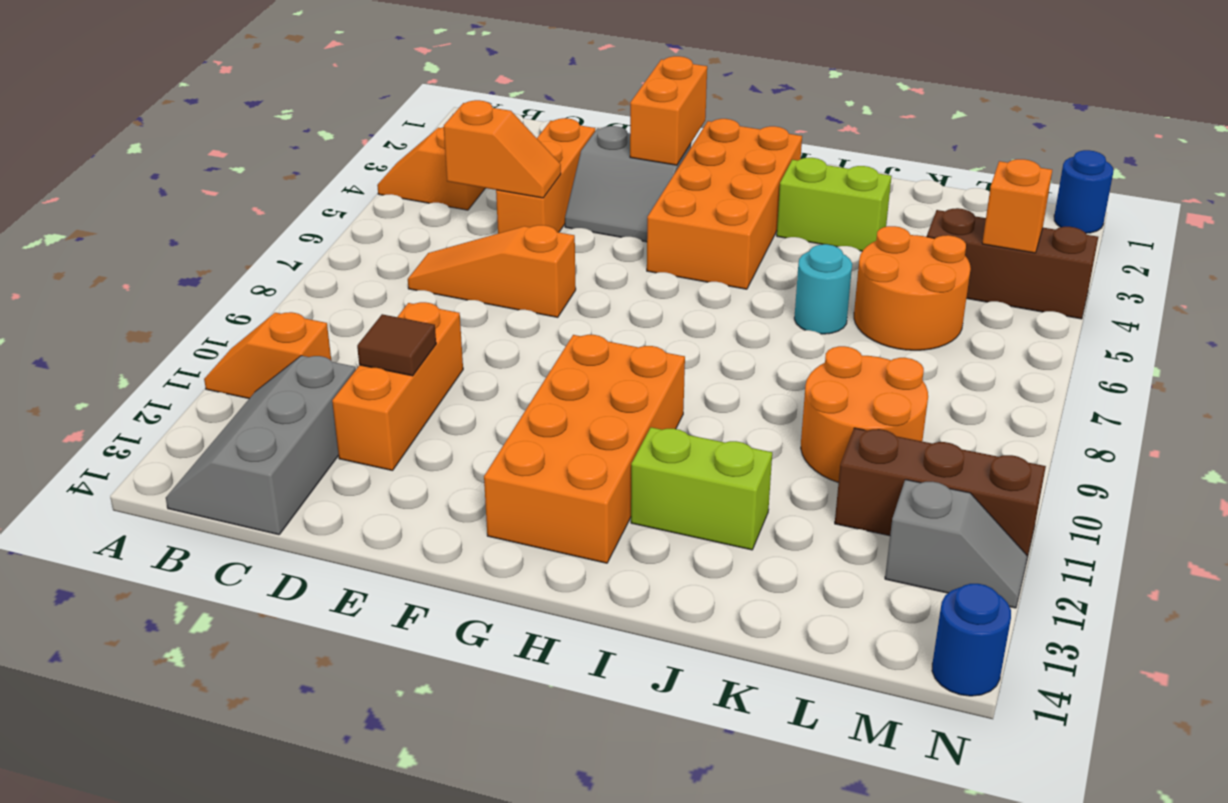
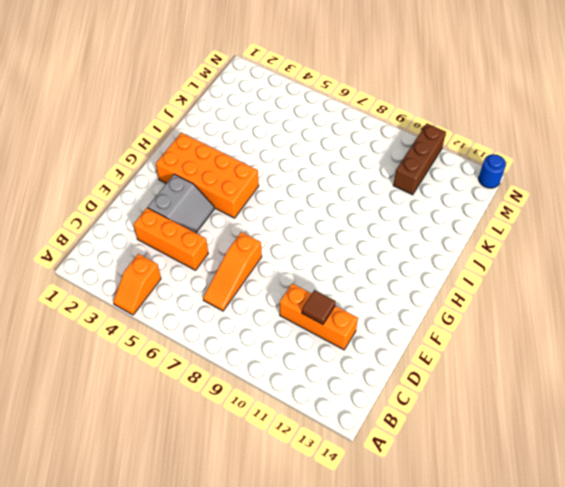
none -> orange slope A11:B11 level 1 top B
none -> grey slope B12:C14 level 1 top C
none -> orange brick G10:H13 level 1

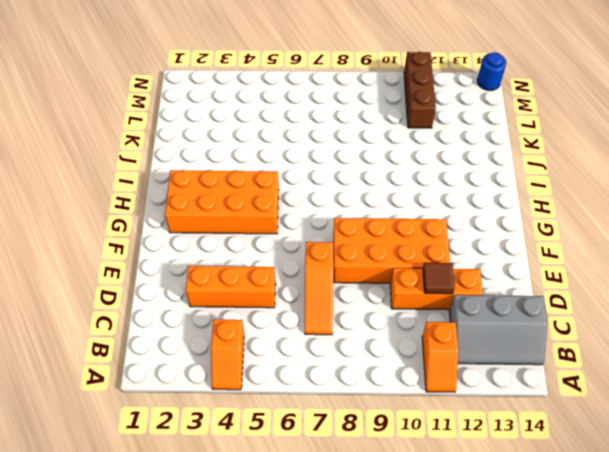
orange brick E8:F11 level 1 -> orange brick G10:H13 level 1
none -> grey slope E3:F4 level 1 top 3
none -> lime brick I3:J3 level 1
none -> lime brick I12:J12 level 1

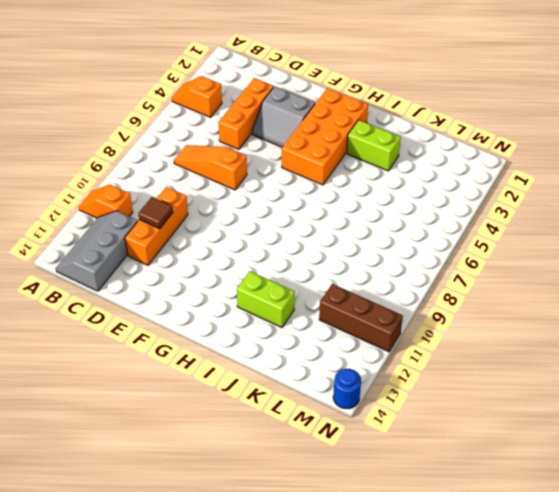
none -> orange brick G10:H13 level 1
none -> cyan round brick J6 level 1
none -> orange round brick K5:L6 level 1

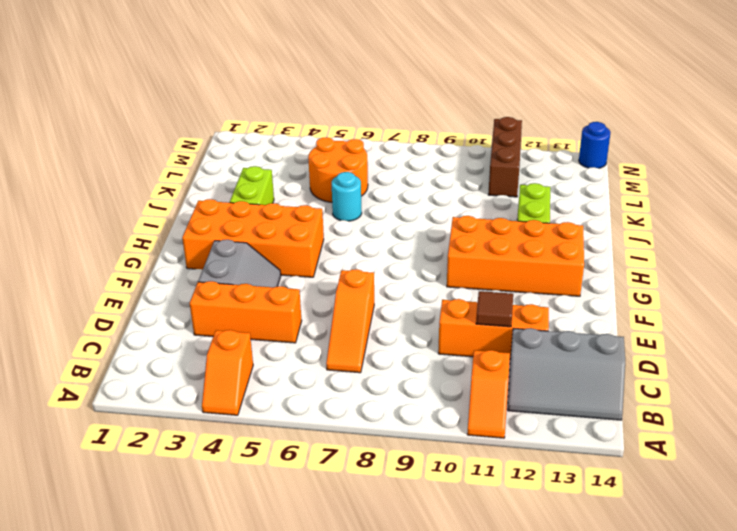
none -> orange round brick K9:L10 level 1
none -> brown brick L4:N4 level 1
none -> grey slope M12:N12 level 1 top M

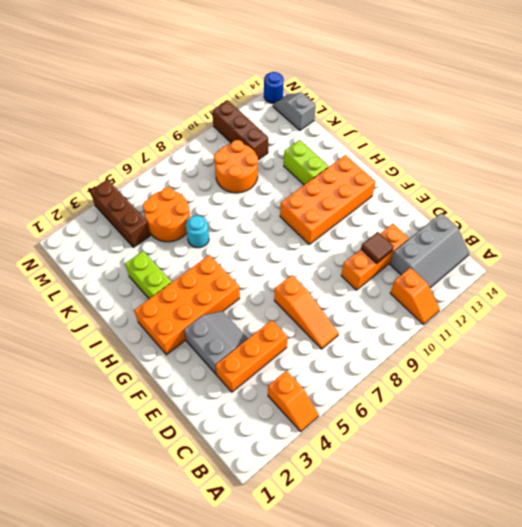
grey slope L14:M14 level 1 top L -> grey slope M12:N12 level 1 top M
none -> blue round brick N1 level 1
none -> orange slope C5:D5 level 2 top C
none -> orange brick F2:F3 level 2

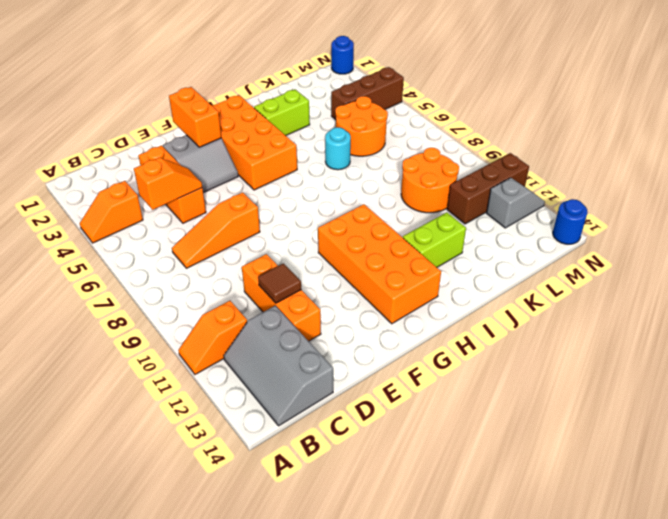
none -> orange brick M4 level 2

